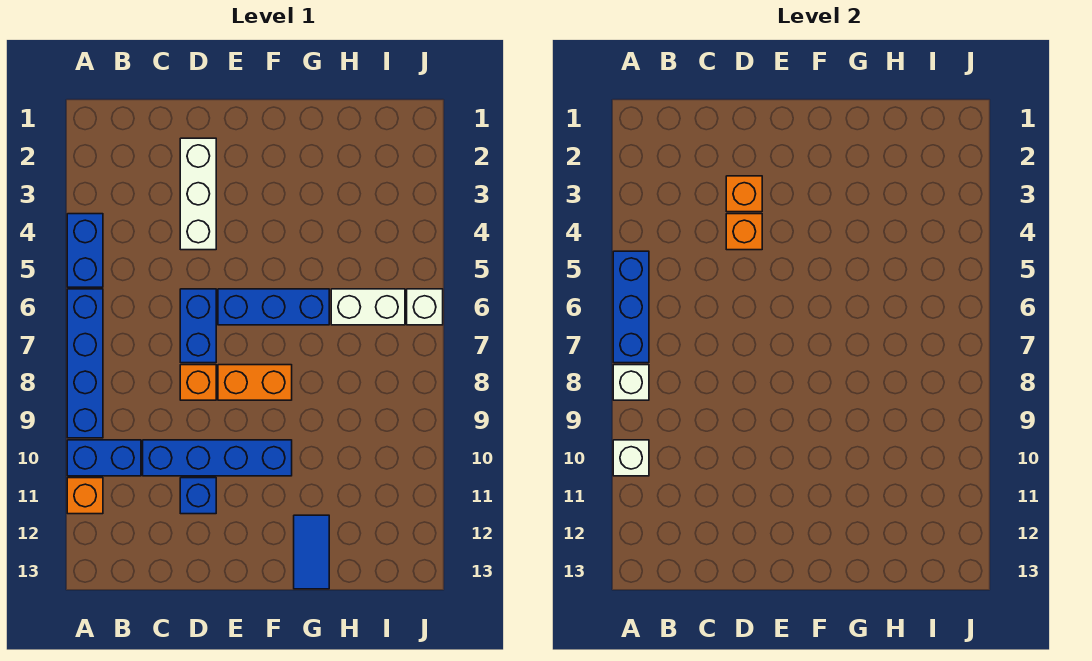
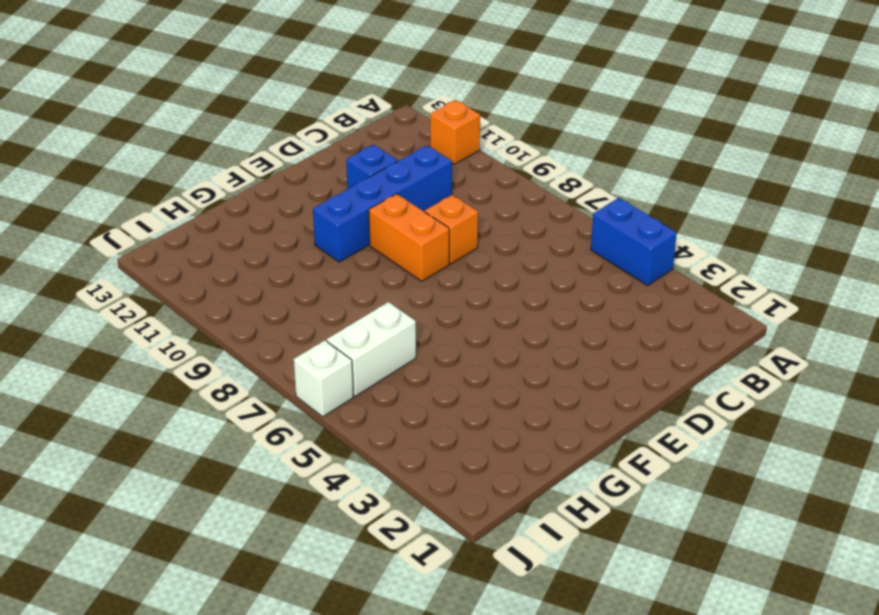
orange brick E8:E9 level 1 -> orange brick E8:F8 level 1
none -> blue brick A6:A9 level 1
none -> blue brick A10:B10 level 1
none -> white brick D2:D4 level 1

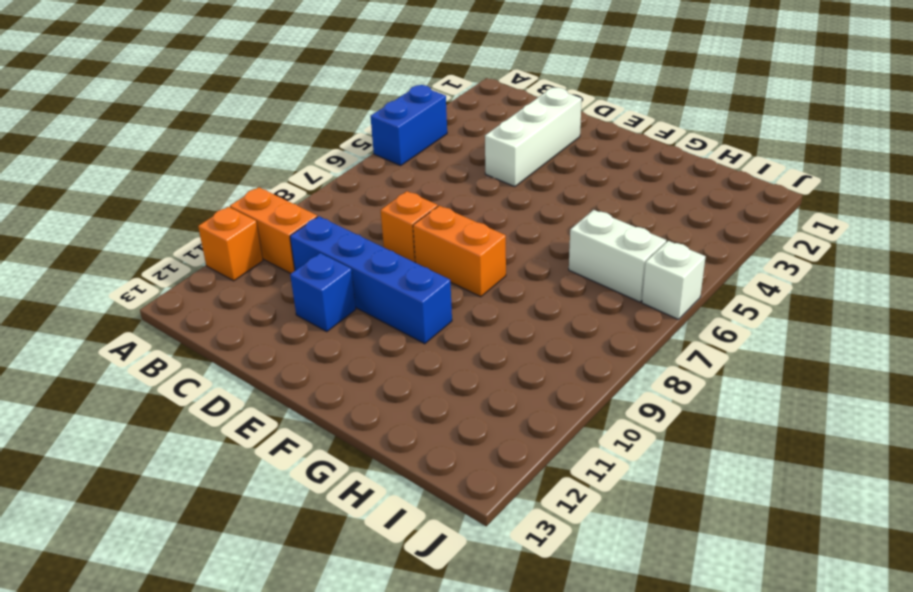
orange brick A10:B10 level 1 -> blue brick A10:B10 level 1
none -> blue brick A6:A9 level 1
none -> blue brick D6:D7 level 1
none -> blue brick E6:G6 level 1

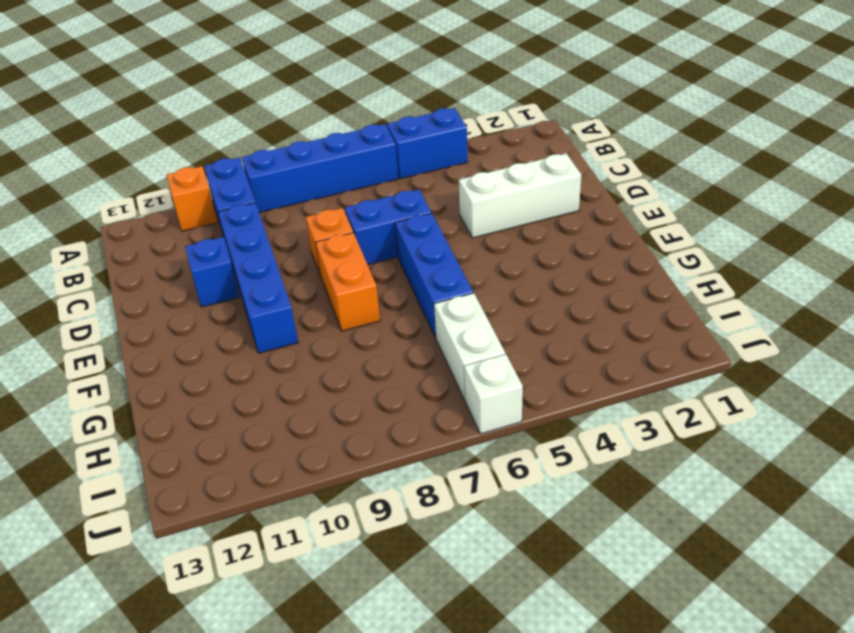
none -> blue tile G12:G13 level 1
none -> blue brick A5:A7 level 2
none -> white brick A8 level 2

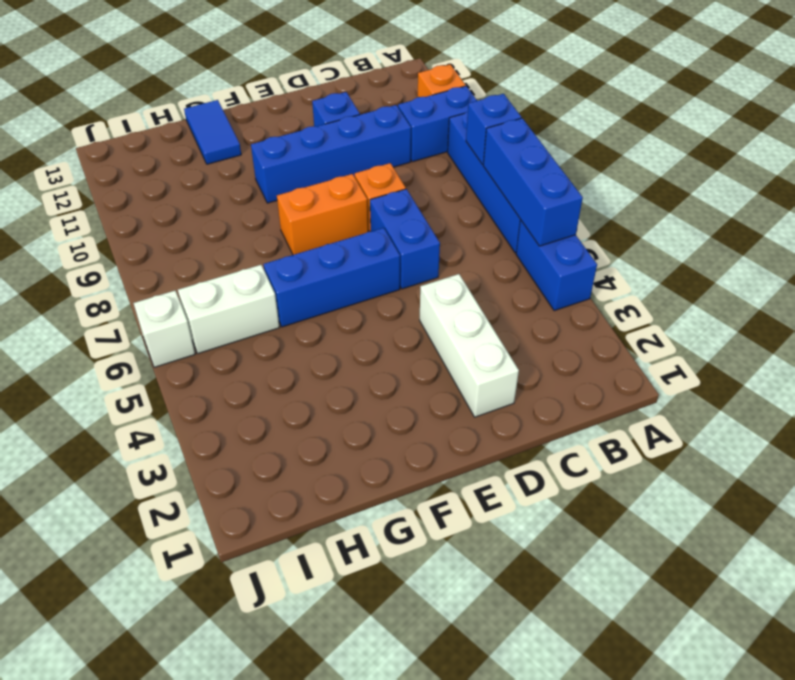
blue brick A8 level 2 -> white brick A8 level 2
none -> white brick A10 level 2
none -> orange brick D3 level 2
none -> orange brick D4 level 2

